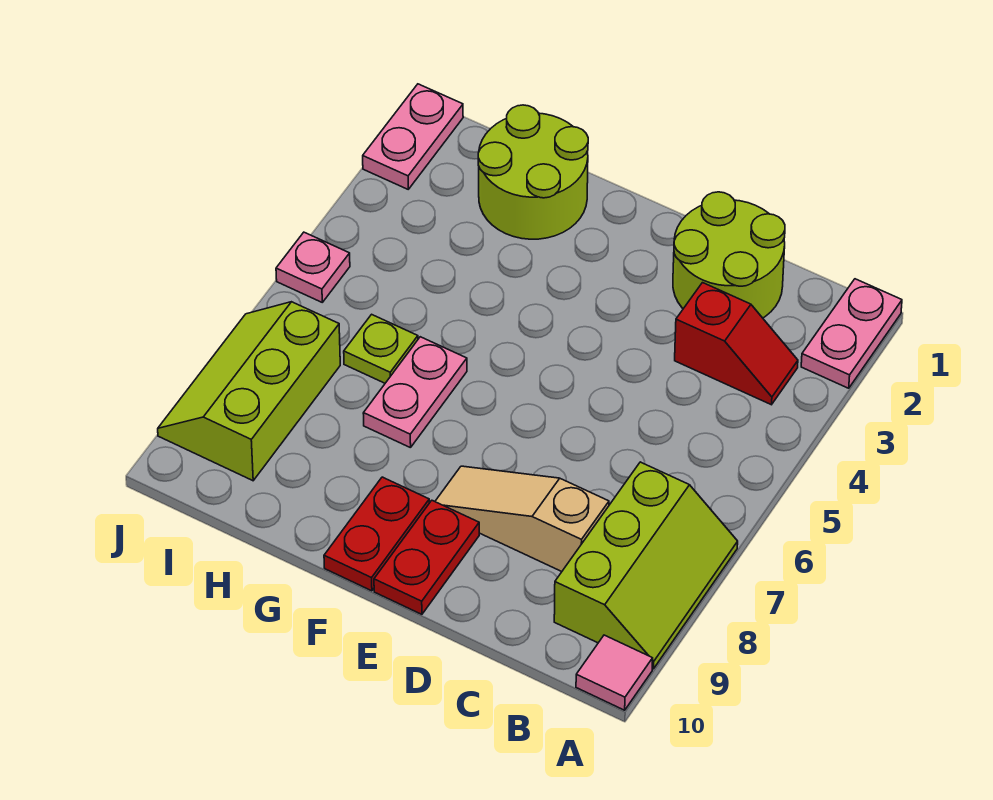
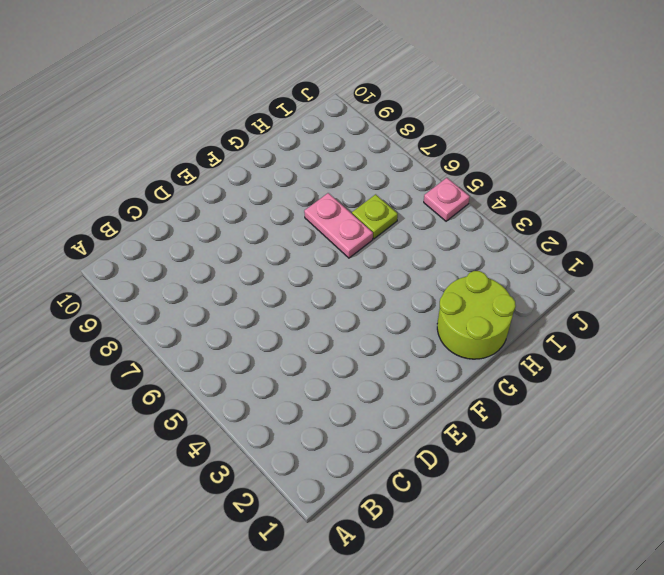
none -> pink plate A1:A2 level 1
none -> lime slope A7:B9 level 1 top B
none -> pink tile A10 level 1

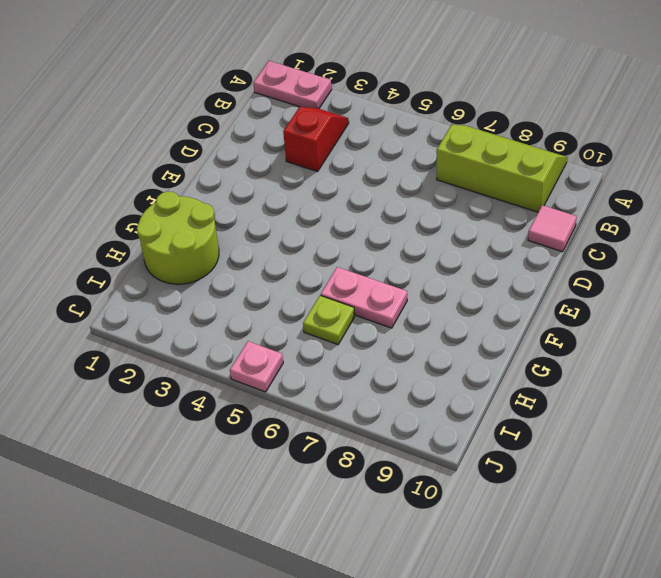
pink tile C10 level 1 -> pink tile A10 level 1
none -> lime round brick C1:D2 level 1
none -> tan slope C8:E8 level 1 top C
none -> red plate E9:E10 level 1

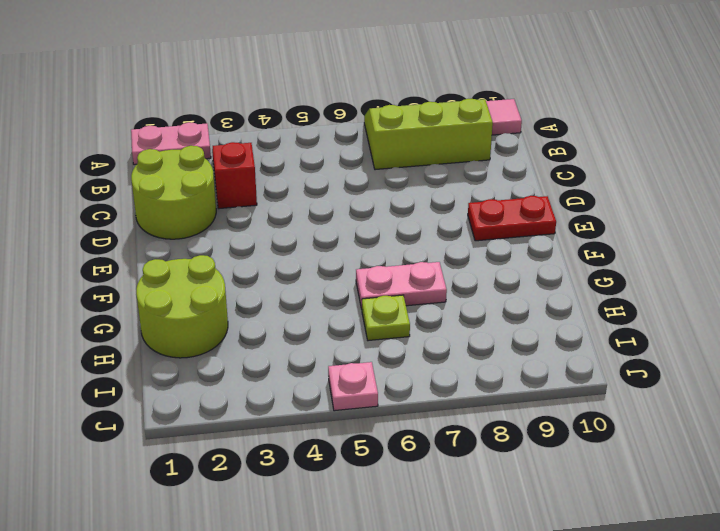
none -> tan slope C8:E8 level 1 top C
none -> red plate F9:F10 level 1
none -> lime slope I7:J9 level 1 top I

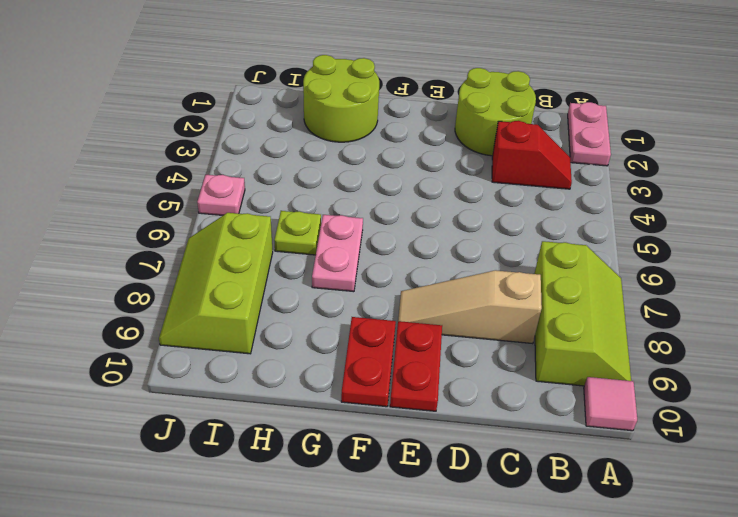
none -> pink plate J1:J2 level 1

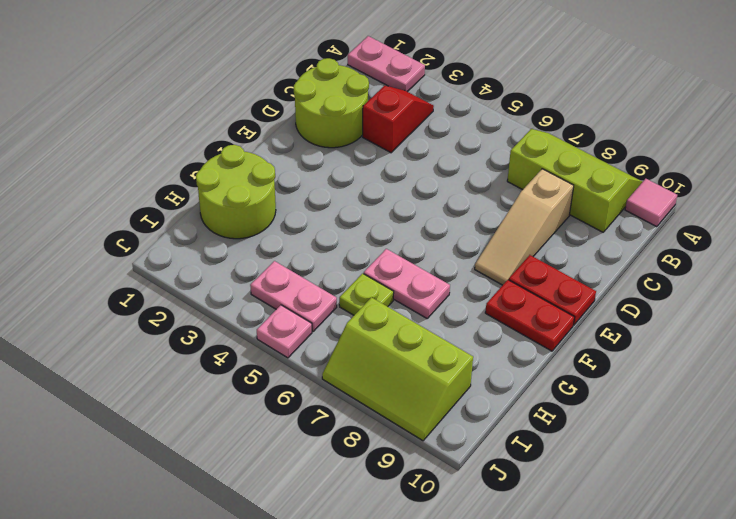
pink plate I4:I5 level 1 -> pink plate J1:J2 level 1

